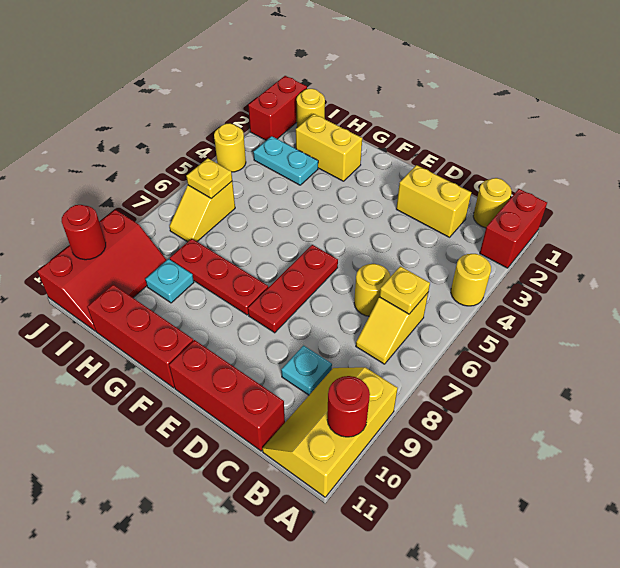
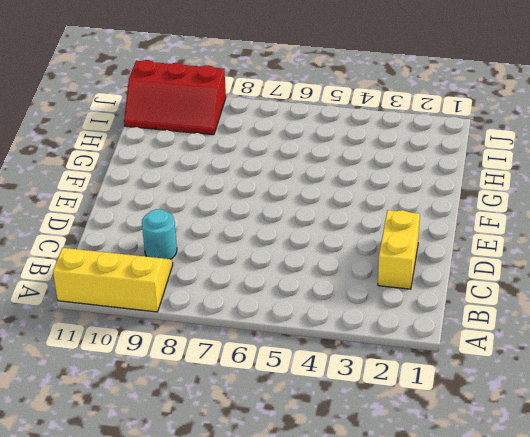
cyan round brick C9 level 1 -> cyan plate C9 level 1
none -> red brick A1:A2 level 1
none -> yellow round brick A4 level 1
none -> yellow round brick B1 level 1

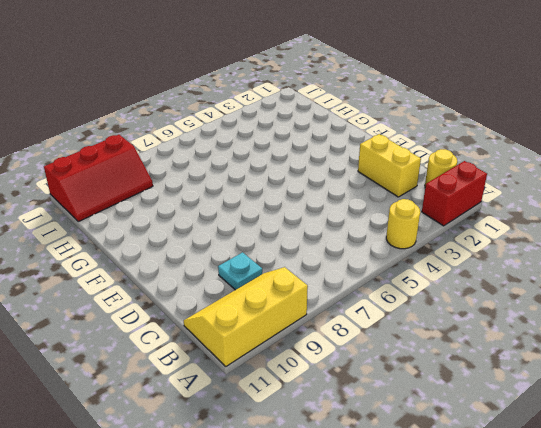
none -> yellow slope B6:B7 level 1 top 6
none -> yellow round brick C6 level 1
none -> red brick C11:E11 level 1

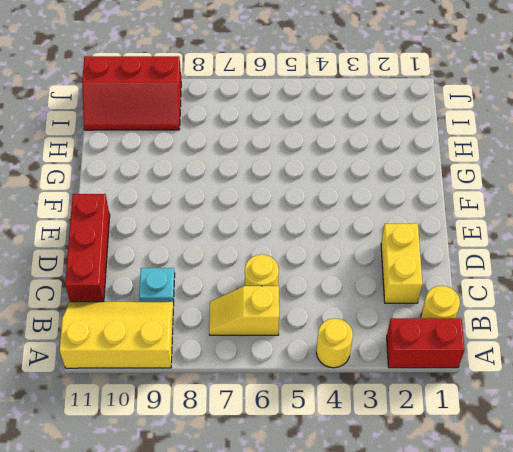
none -> red plate E6:E8 level 1
none -> red plate F8:H8 level 1
none -> red brick F11:H11 level 1

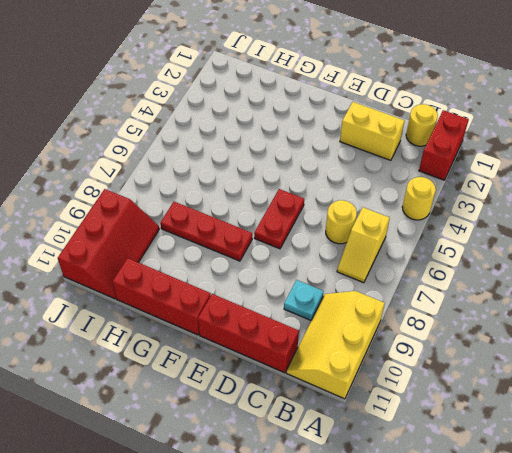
red plate E6:E7 level 1 -> red plate E6:E8 level 1
none -> yellow brick G2:H2 level 1
none -> cyan plate H3:I3 level 1
none -> cyan plate H9 level 1

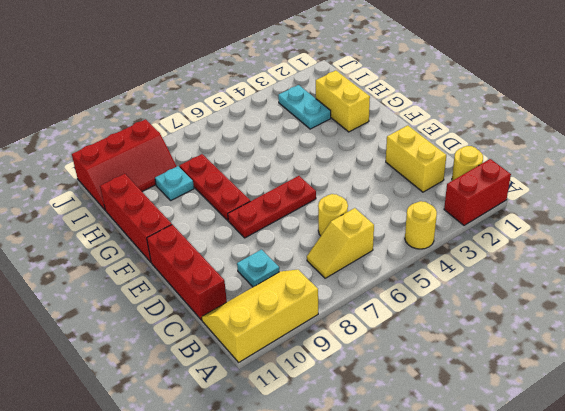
none -> yellow round brick I1 level 1
none -> yellow slope I6:I7 level 1 top 6
none -> red brick J1:J2 level 1

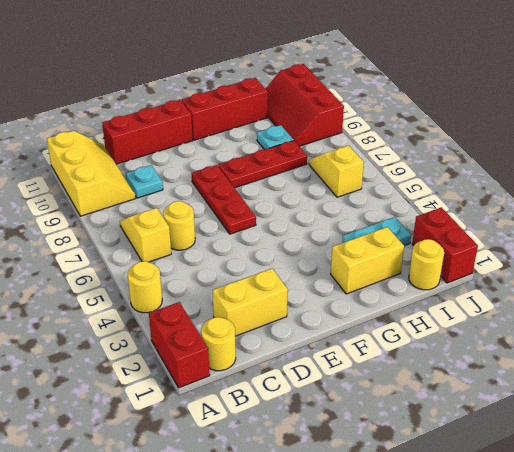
none -> yellow round brick J4 level 1
none -> red round brick A10 level 2
none -> yellow plate B6 level 2

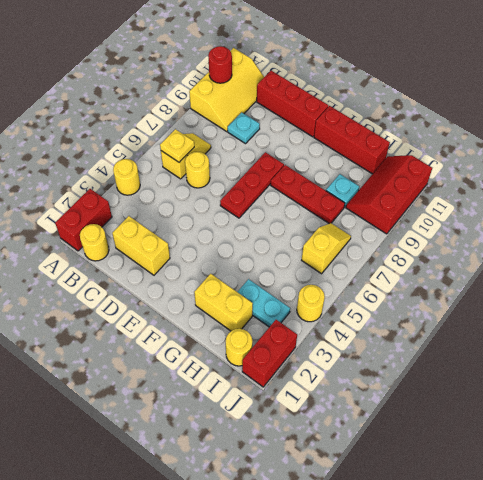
none -> yellow plate I6 level 2
none -> red round brick J10 level 2

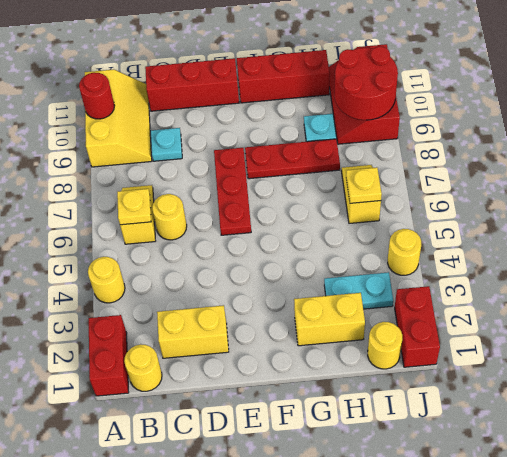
red round brick I9:J10 level 2 -> red round brick J10 level 2

